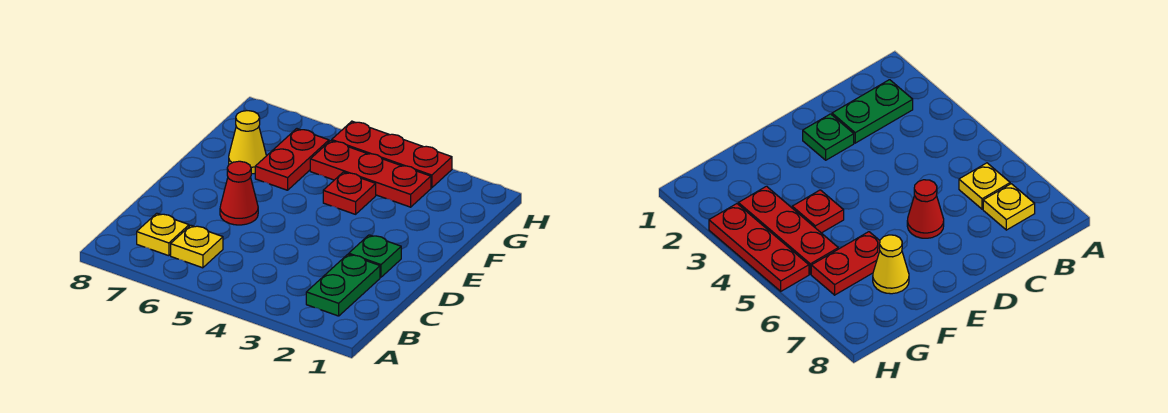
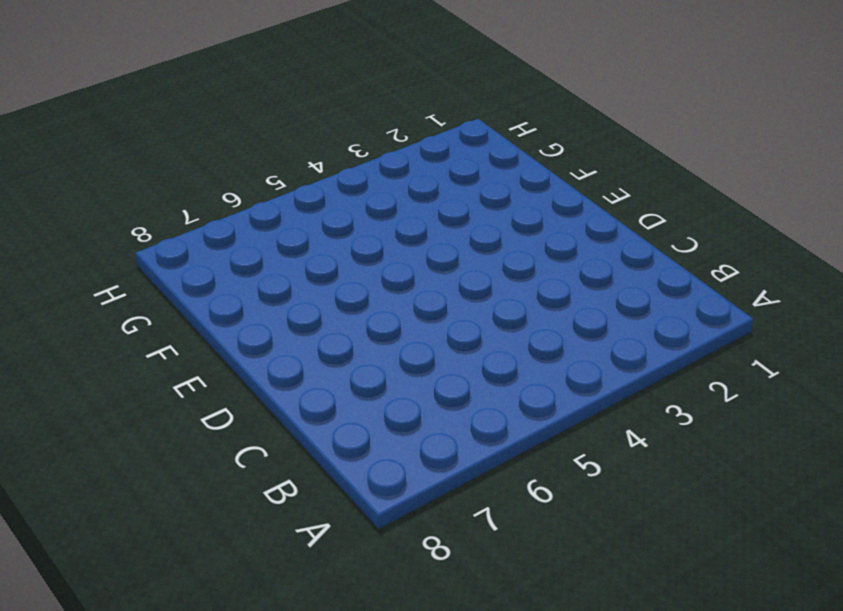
none -> green plate B2:C2 level 1
none -> yellow plate B6 level 1

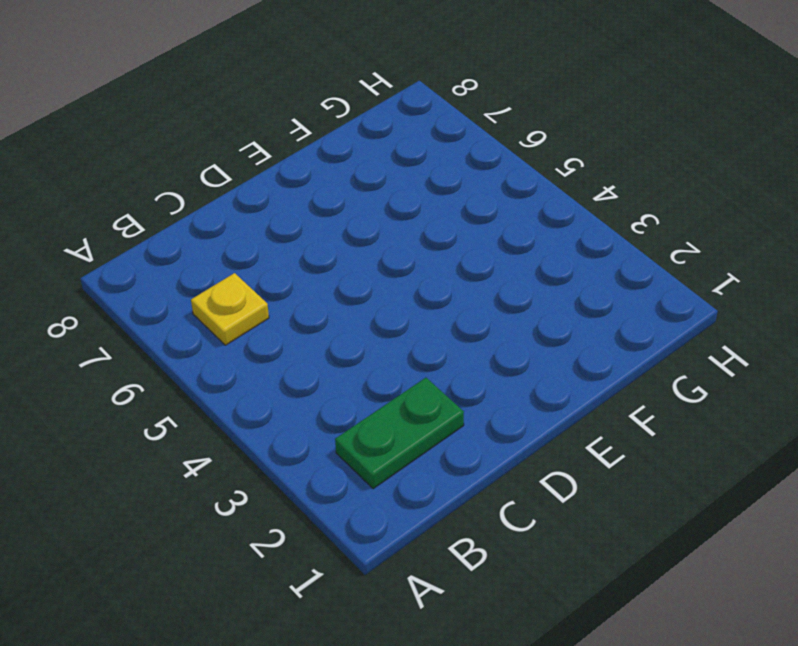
none -> yellow plate B7 level 1
none -> green plate D2 level 1

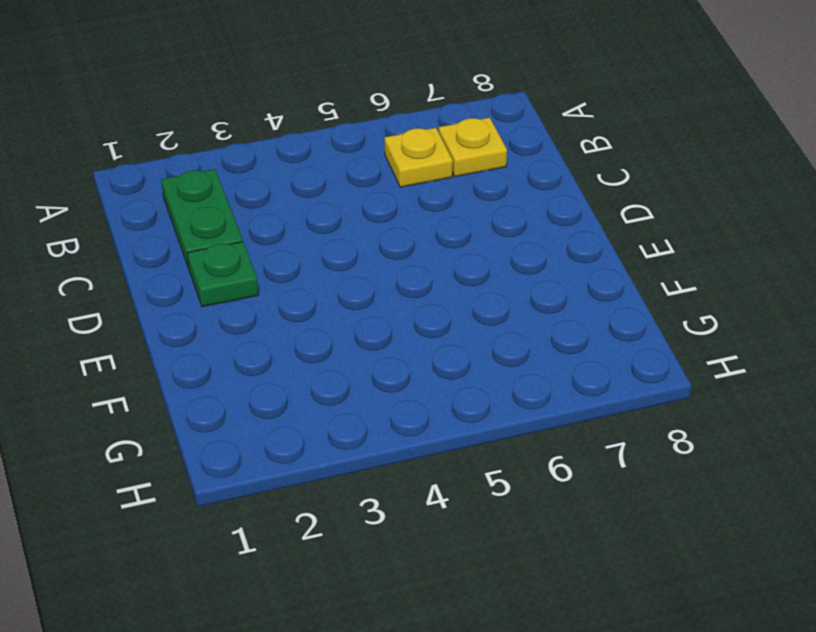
none -> red cone D6 level 1
none -> red plate F4 level 1

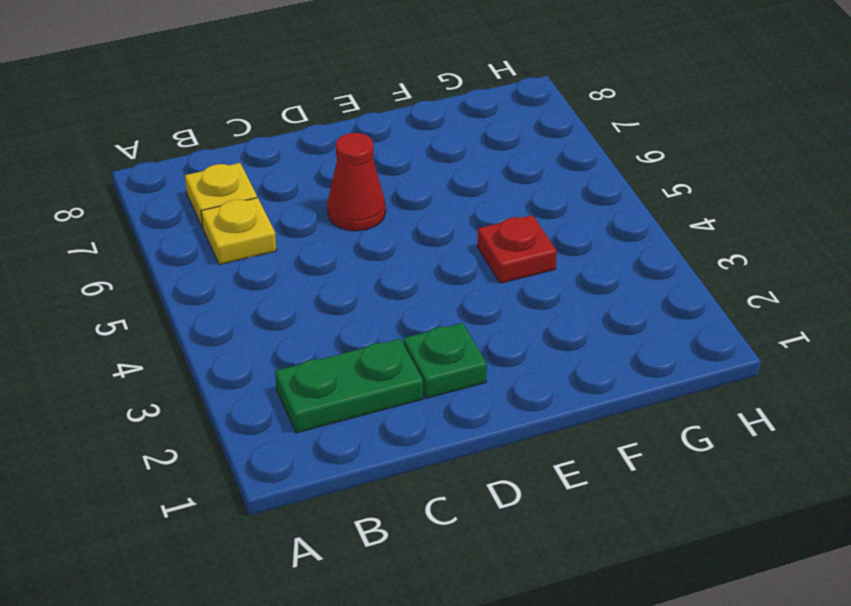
none -> red plate F6:G6 level 1
none -> yellow cone F7 level 1

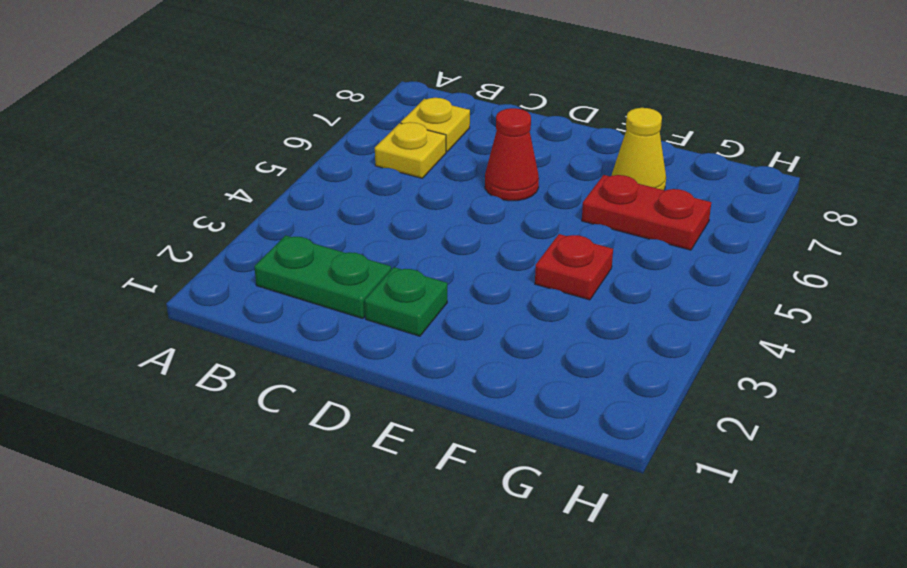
none -> red plate G3:G5 level 1
none -> red plate H3:H5 level 1

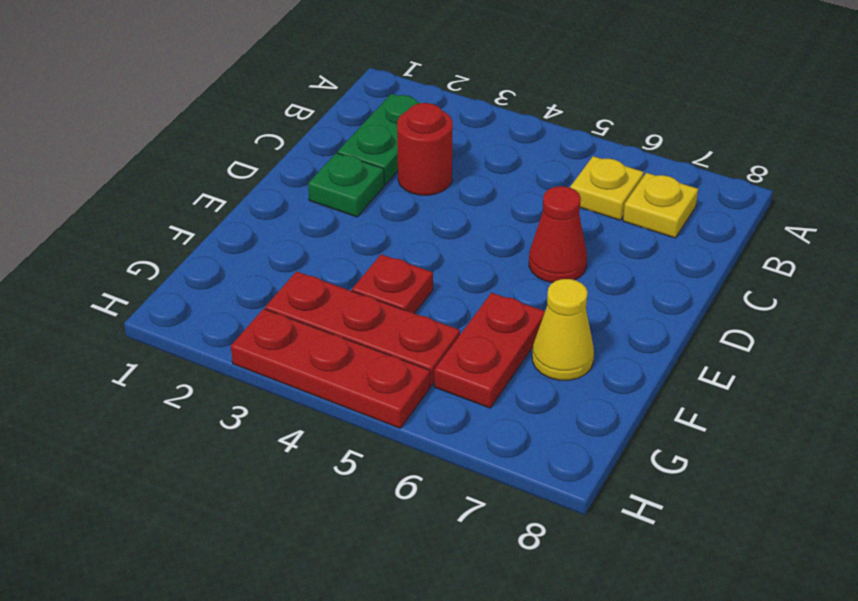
red round brick C3 level 1 -> none

